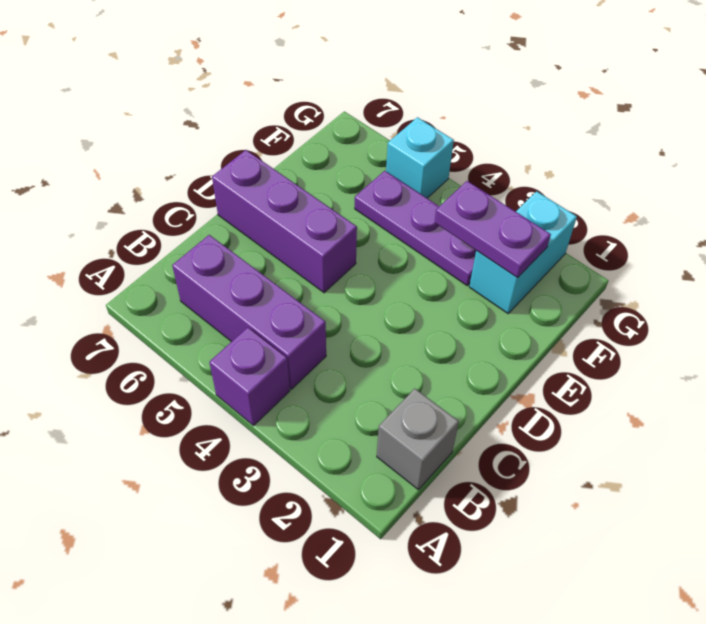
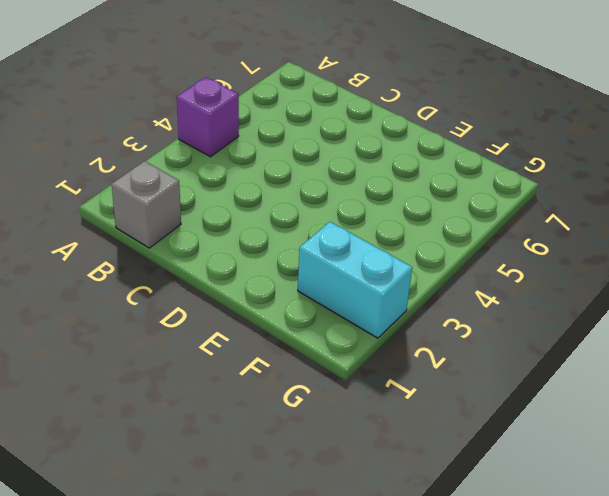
none -> purple brick B4:B6 level 1
none -> purple brick D5:D7 level 1

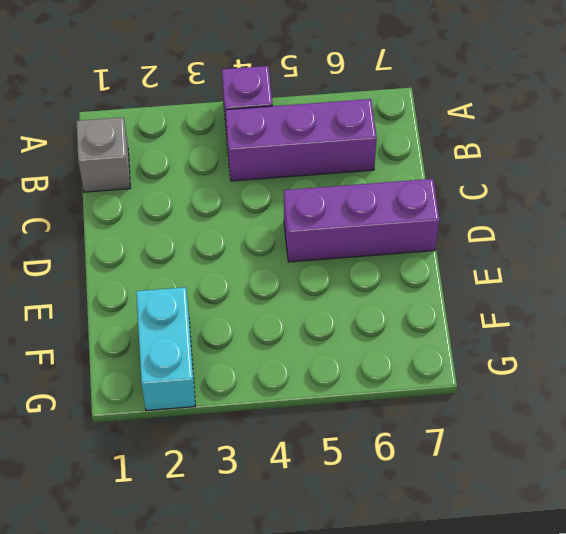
none -> purple plate F3:F5 level 1
none -> cyan brick G5 level 1

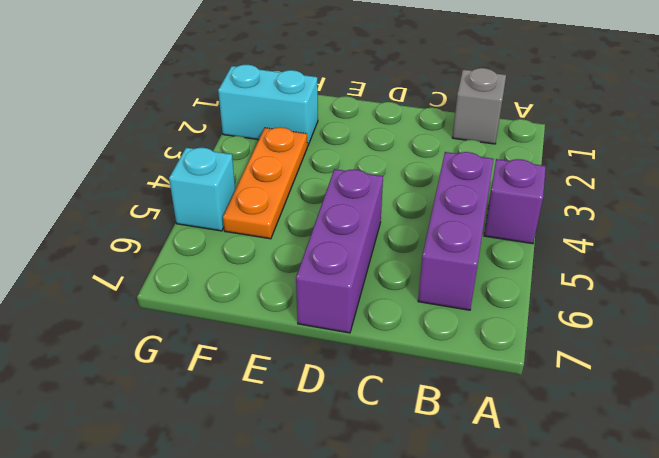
orange plate F3:F5 level 1 -> purple plate F3:F5 level 1
none -> purple plate F2:F3 level 2

